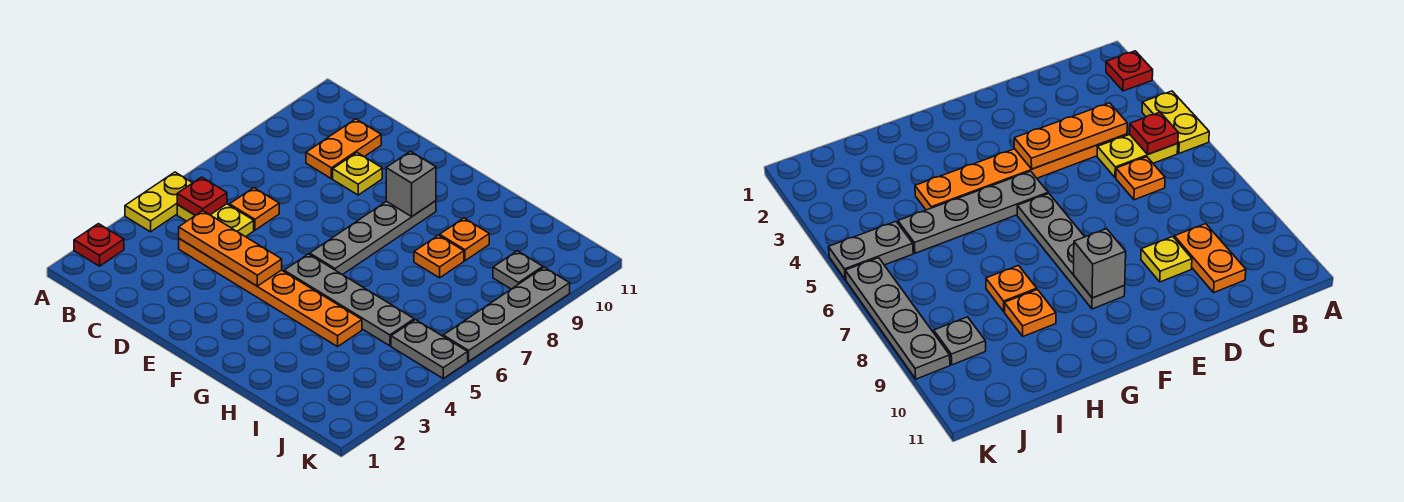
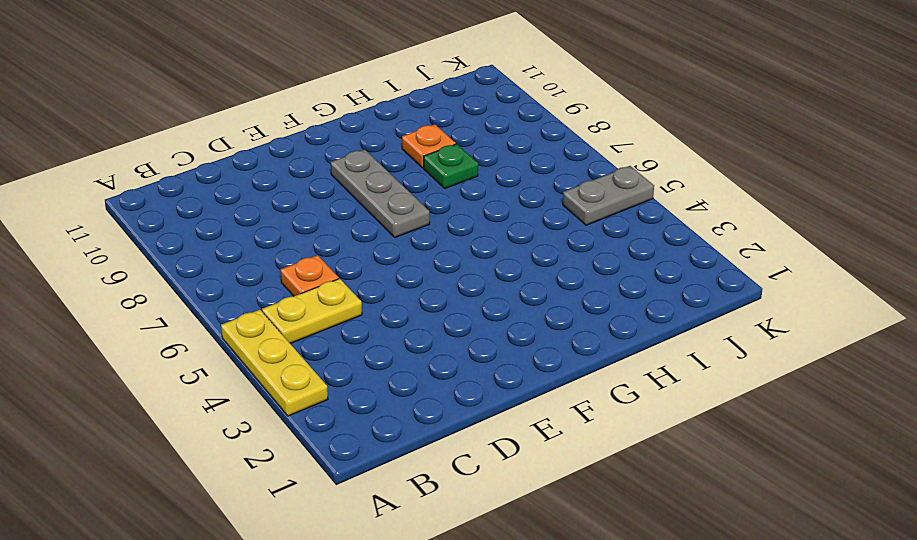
yellow plate A3:A5 level 1 -> yellow plate A4:A5 level 1
grey plate F7:F9 level 1 -> grey plate F6:F9 level 1
green plate H8 level 1 -> orange plate H8 level 1
none -> red plate A2 level 1
none -> orange plate C4:H4 level 1
none -> orange plate C9:C10 level 1

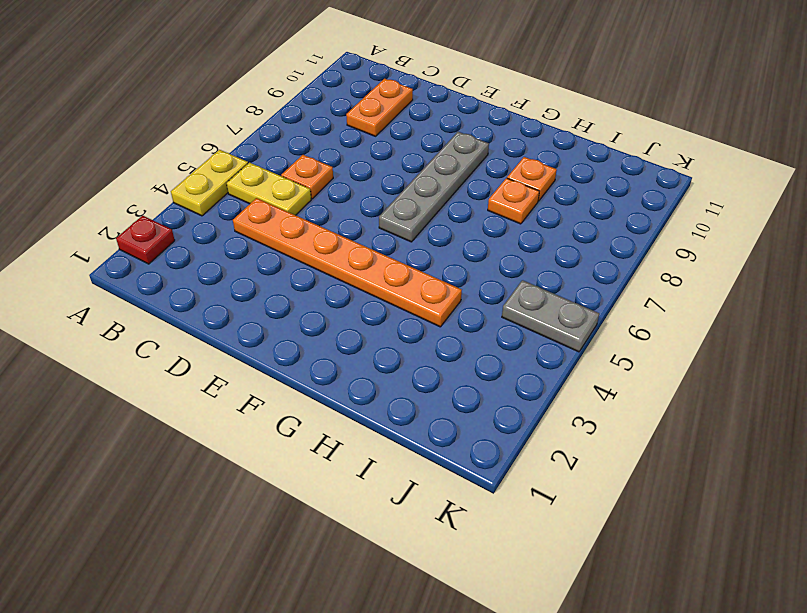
none -> yellow plate D9 level 1
none -> grey plate F5:I5 level 1
none -> grey plate J9 level 1

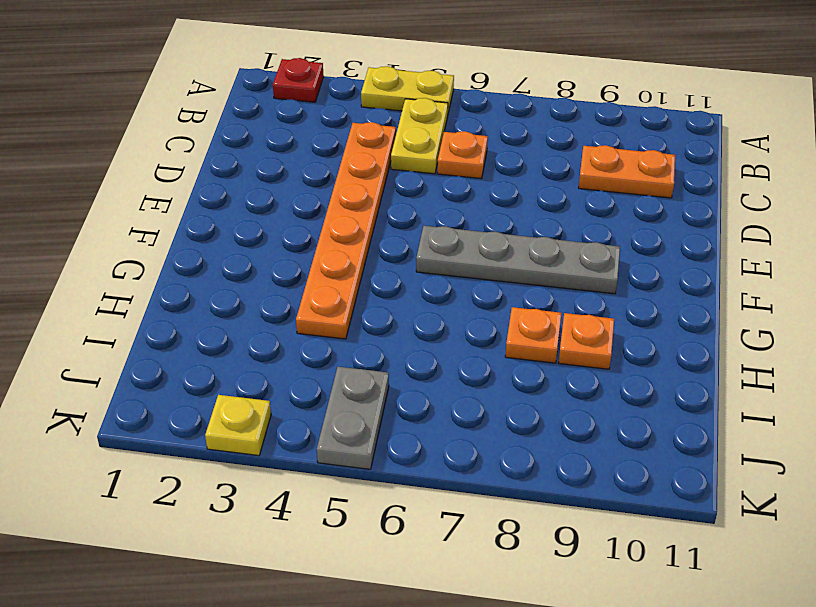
yellow plate K3 level 1 -> yellow plate D9 level 1
none -> grey plate F5:I5 level 1
none -> grey plate J9 level 1
none -> grey plate K6:K9 level 1

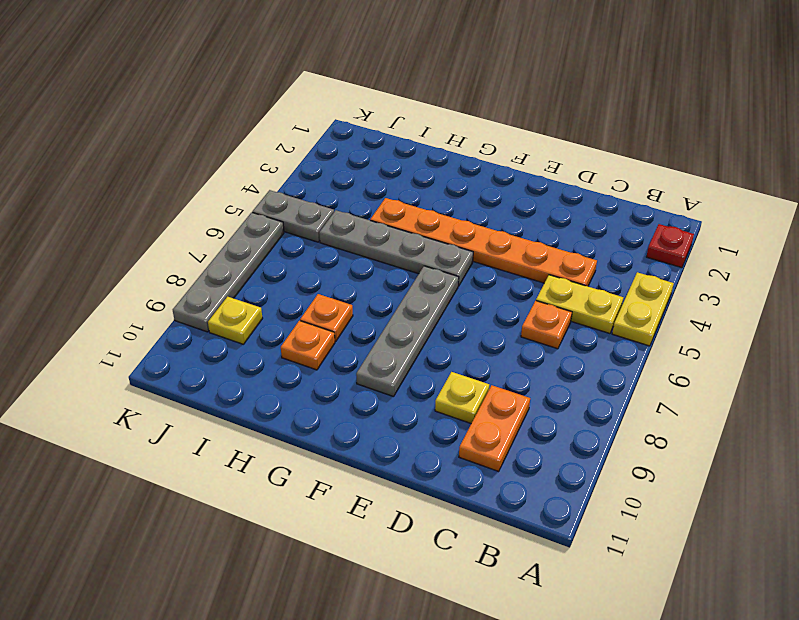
yellow plate J9 level 1 -> grey plate J9 level 1
none -> red plate B5 level 2
none -> orange plate C4:E4 level 2
none -> grey brick F9 level 2

